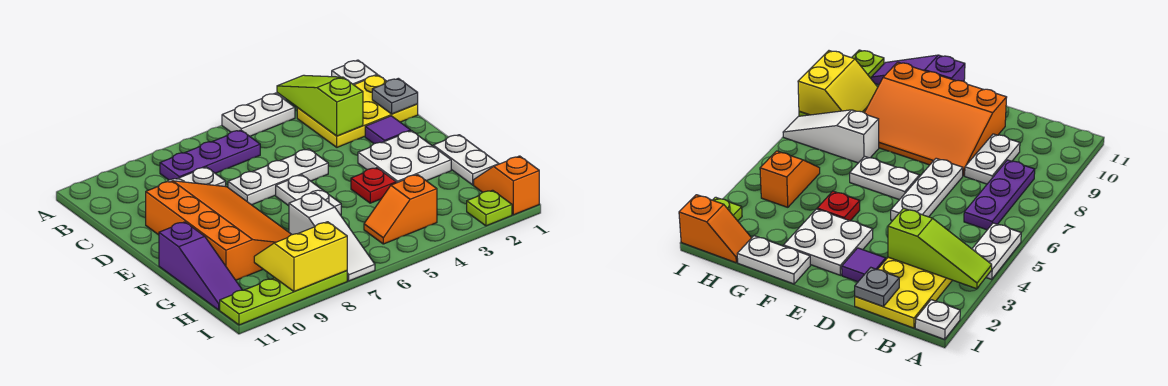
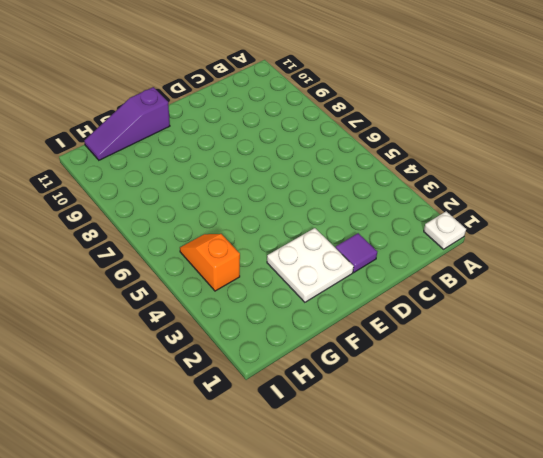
none -> white plate A4:A5 level 1
none -> yellow plate B1:C3 level 1
none -> purple plate B6:B8 level 1

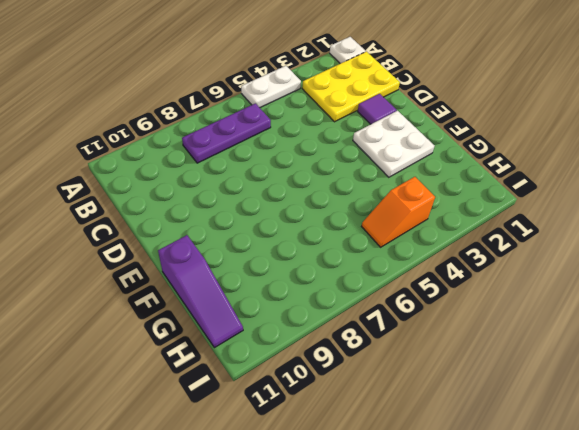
none -> white plate C8:C9 level 1
none -> white plate D5:D7 level 1
none -> orange slope D8:G10 level 1 top 10

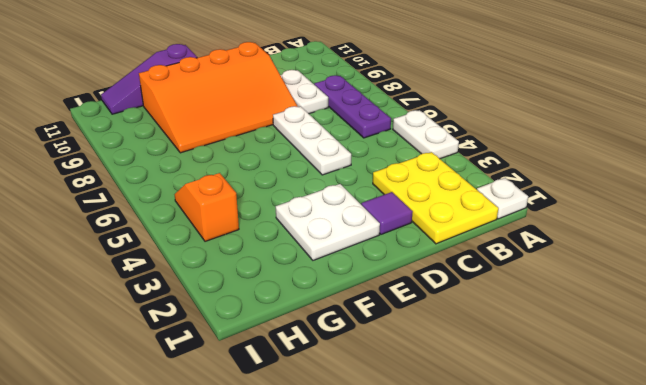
none -> white plate E6:F6 level 1
none -> white plate F1:G1 level 1
none -> red plate F4 level 1

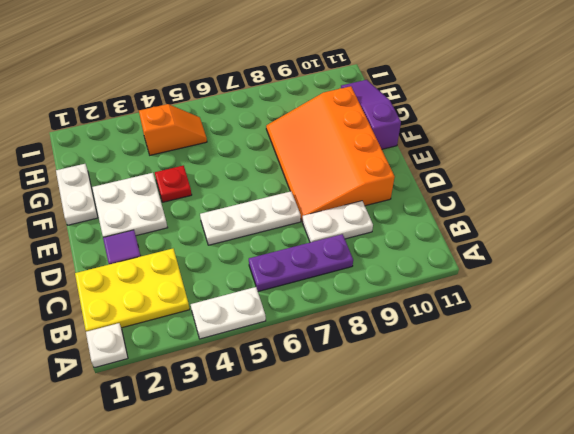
none -> white plate E6:F6 level 1
none -> white slope G7:I7 level 1 top G
none -> orange slope H1:I1 level 1 top I

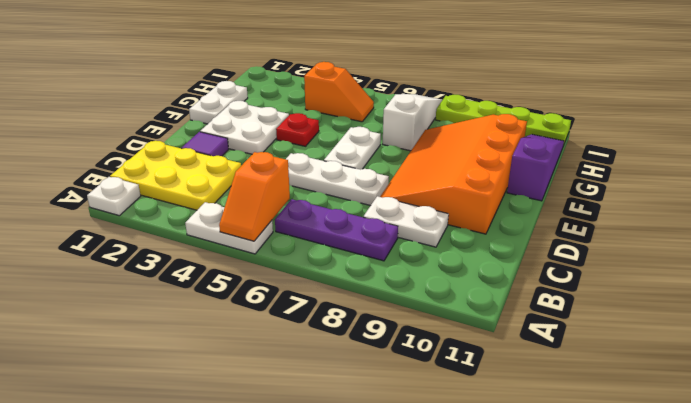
orange slope A5:B5 level 2 top B -> orange slope H1:I1 level 1 top I
none -> lime plate I2 level 1
none -> lime slope A3:C3 level 2 top C
none -> grey plate C1 level 2

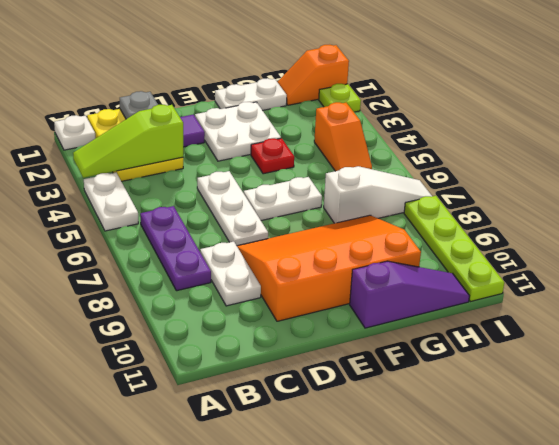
none -> yellow slope H8:I9 level 2 top I

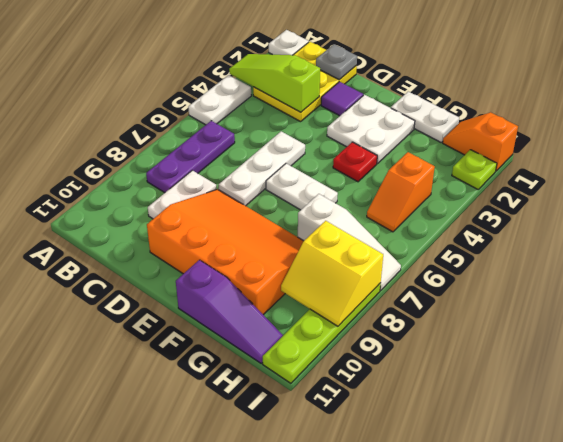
yellow slope H8:I9 level 2 top 8 -> yellow slope H8:I9 level 2 top I

